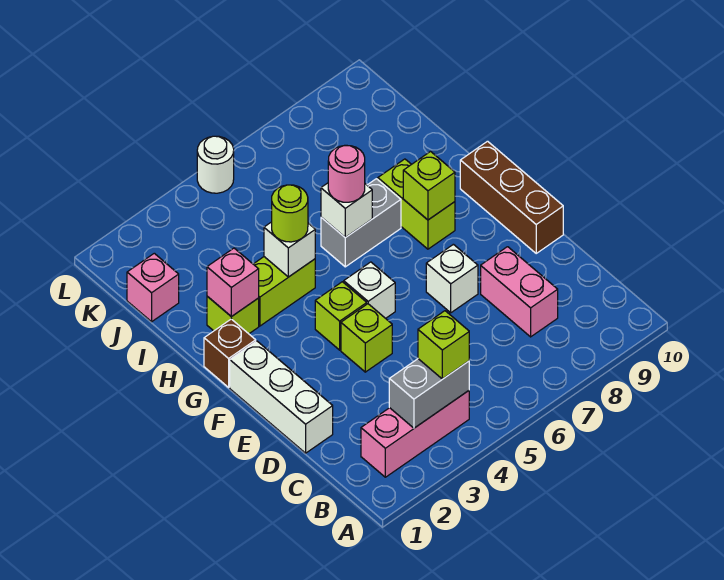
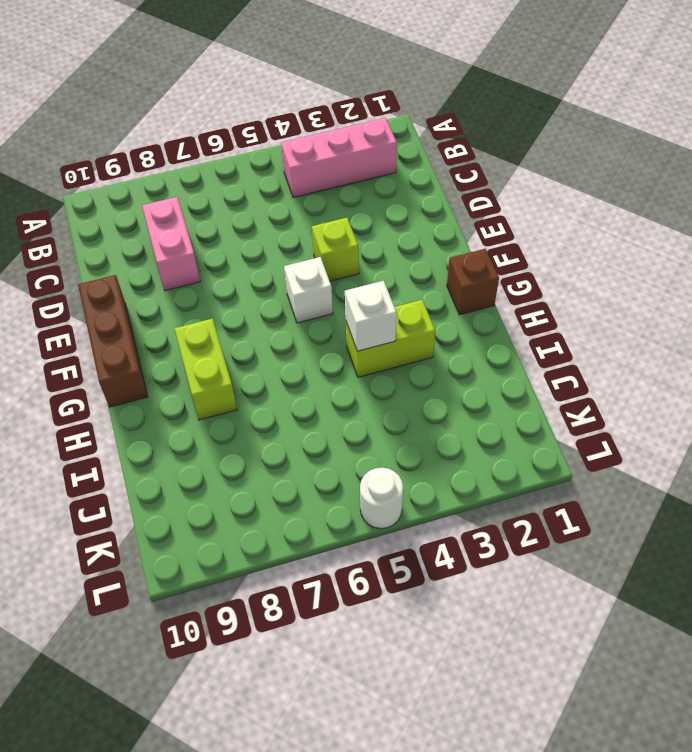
none -> white brick D1:F1 level 1
none -> white brick E7 level 1
none -> lime brick F4 level 1

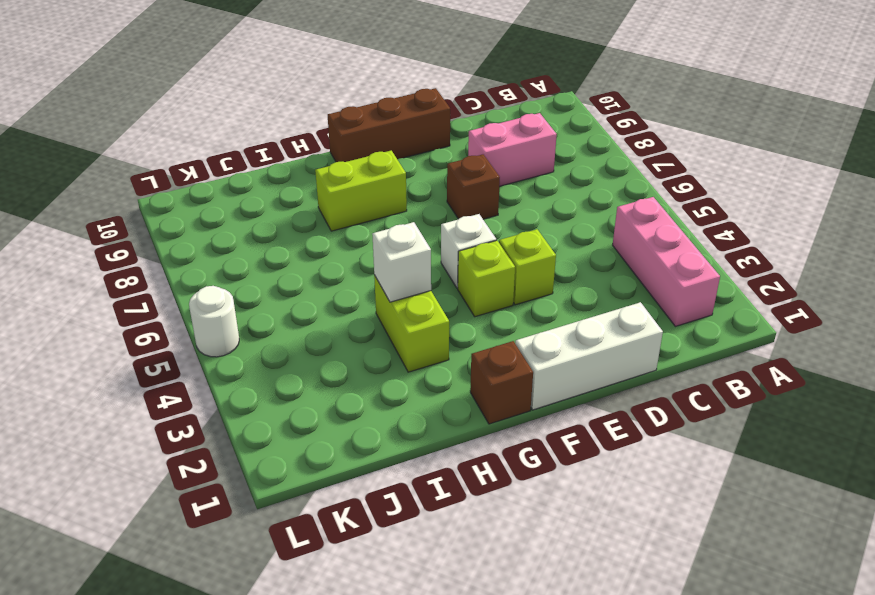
brown brick E7 level 1 -> white brick E7 level 1
none -> lime brick H2 level 1
none -> grey brick H6:H7 level 1
none -> pink brick J1 level 1

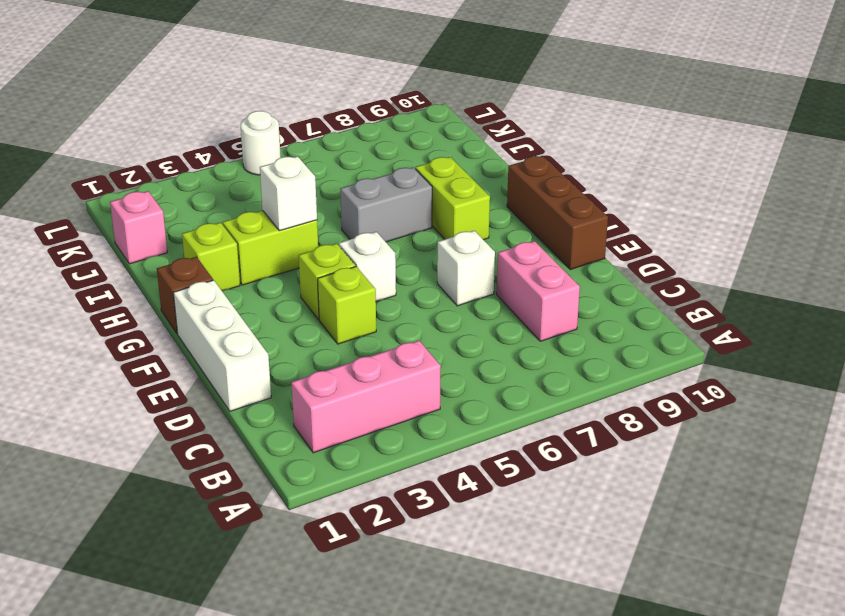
none -> grey brick B3:B4 level 2
none -> lime brick G8 level 2
none -> pink brick H2 level 2

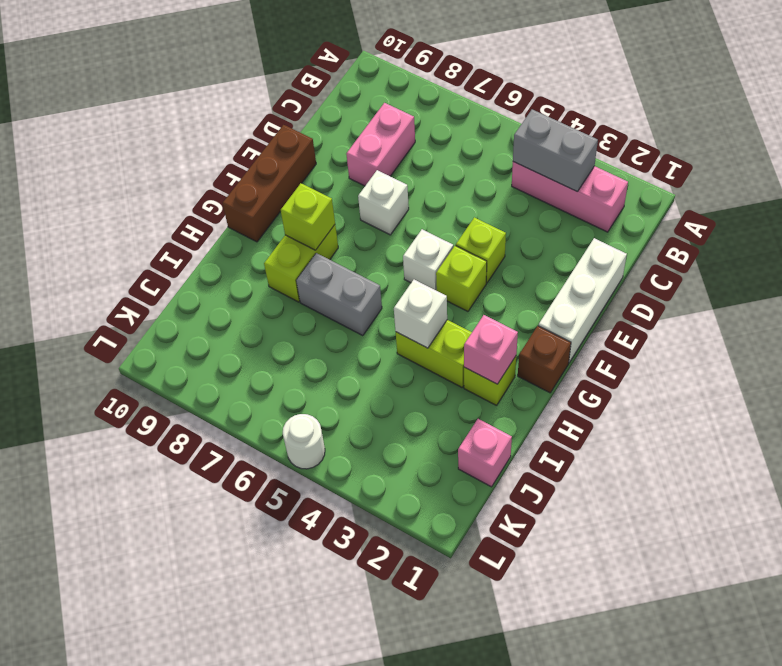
none -> white brick H6 level 2
none -> lime brick B4 level 3
none -> lime round brick H4 level 3

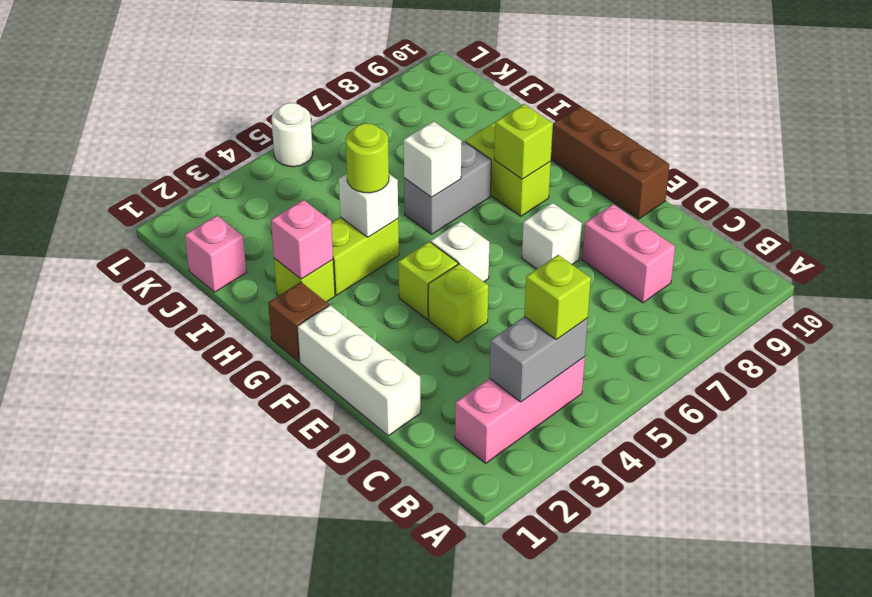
none -> pink round brick H6 level 3

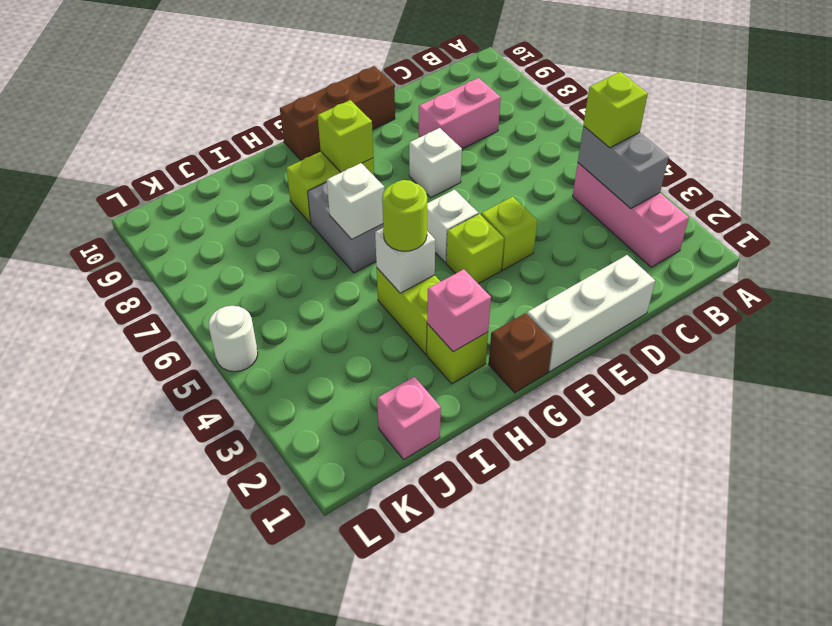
none -> pink round brick H6 level 3

